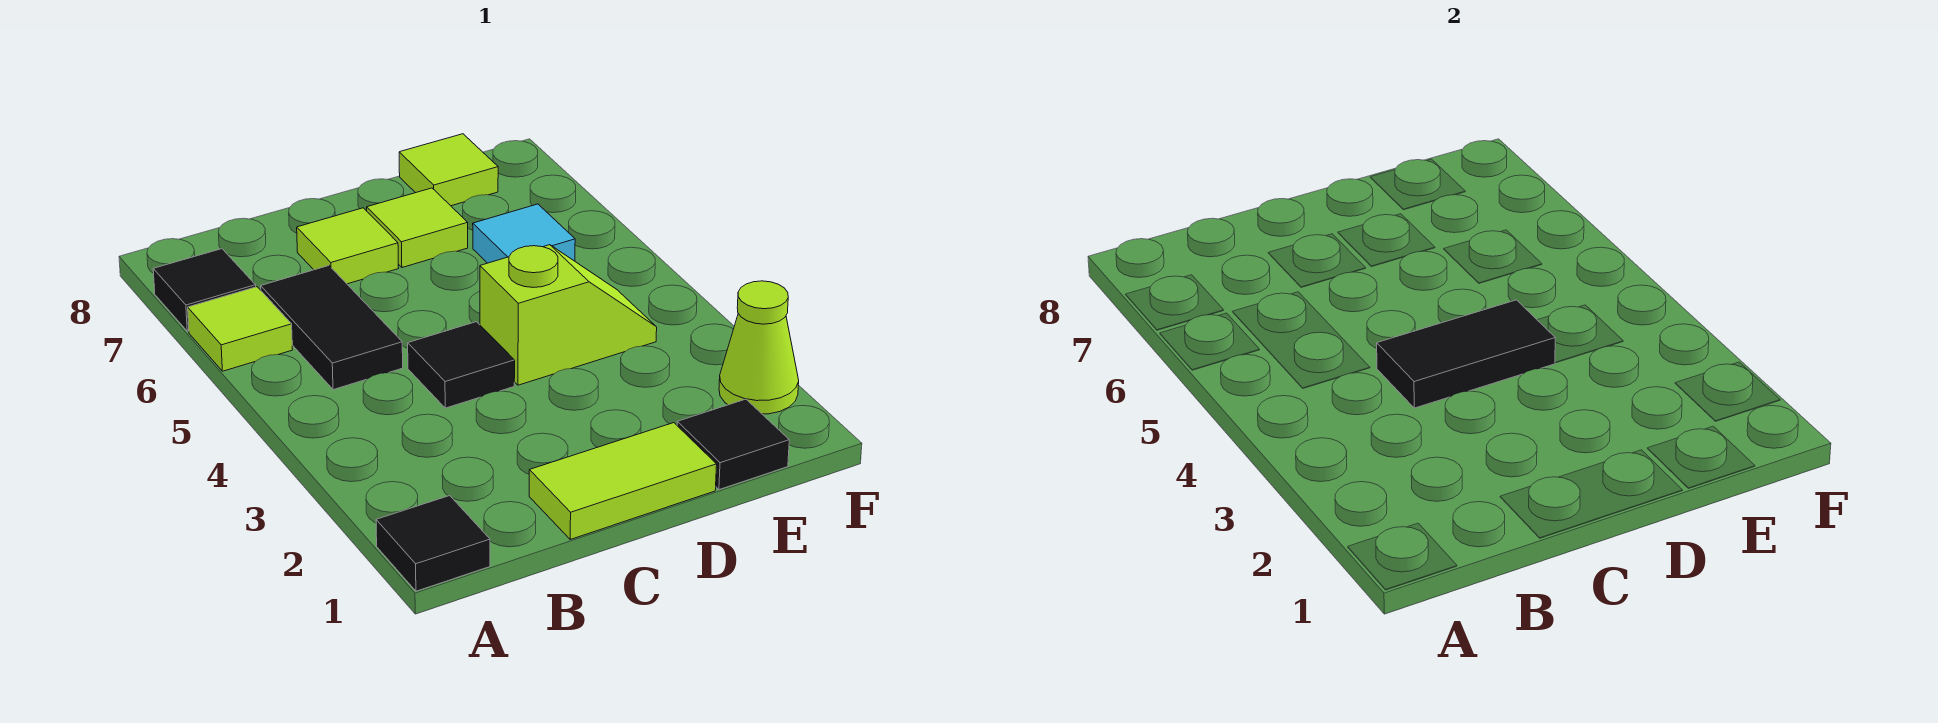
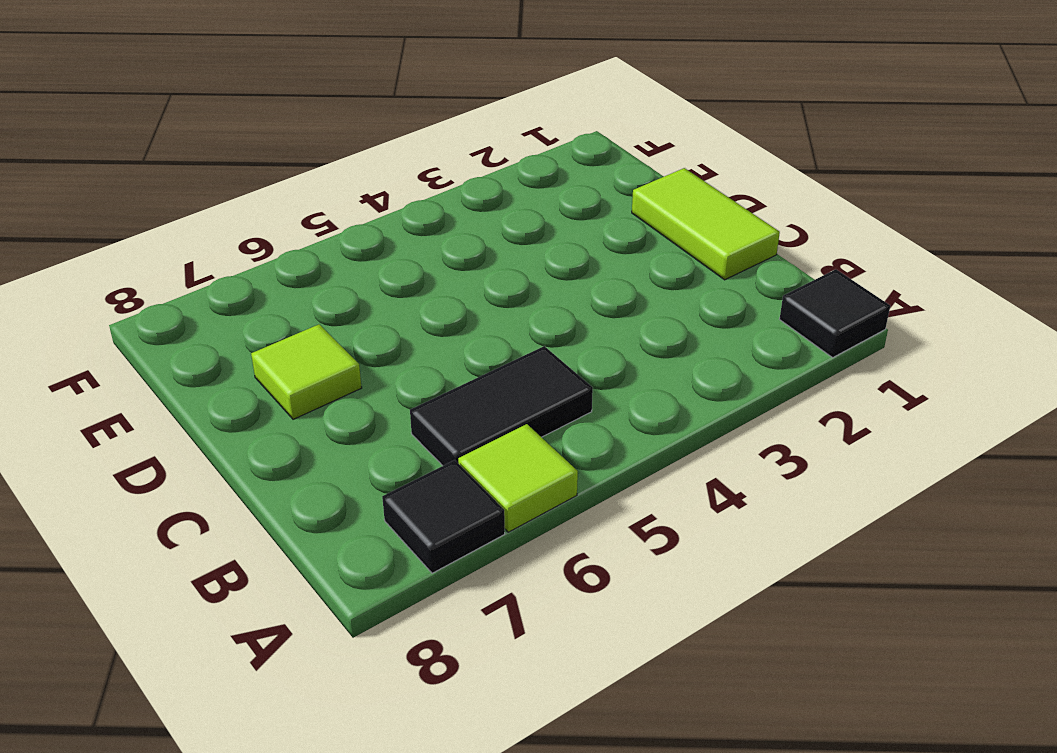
none -> black tile C4 level 1
none -> lime tile C7 level 1
none -> lime slope D4:E4 level 1 top D

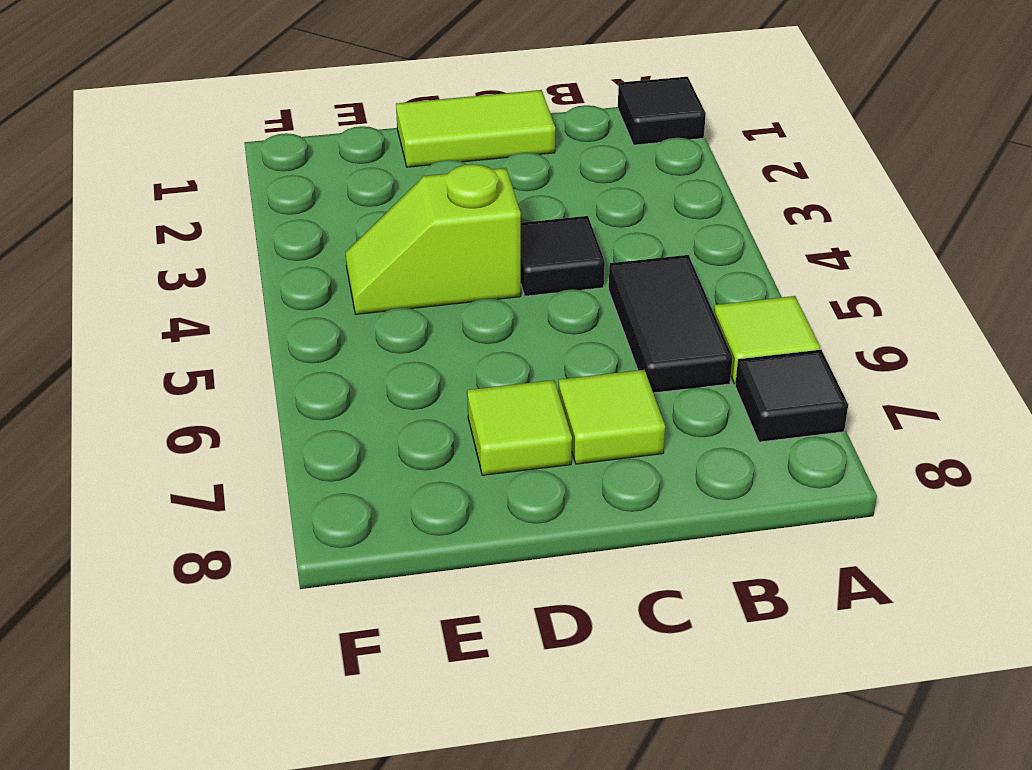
none -> black tile E1 level 1
none -> cyan tile E6 level 1
none -> lime tile E8 level 1

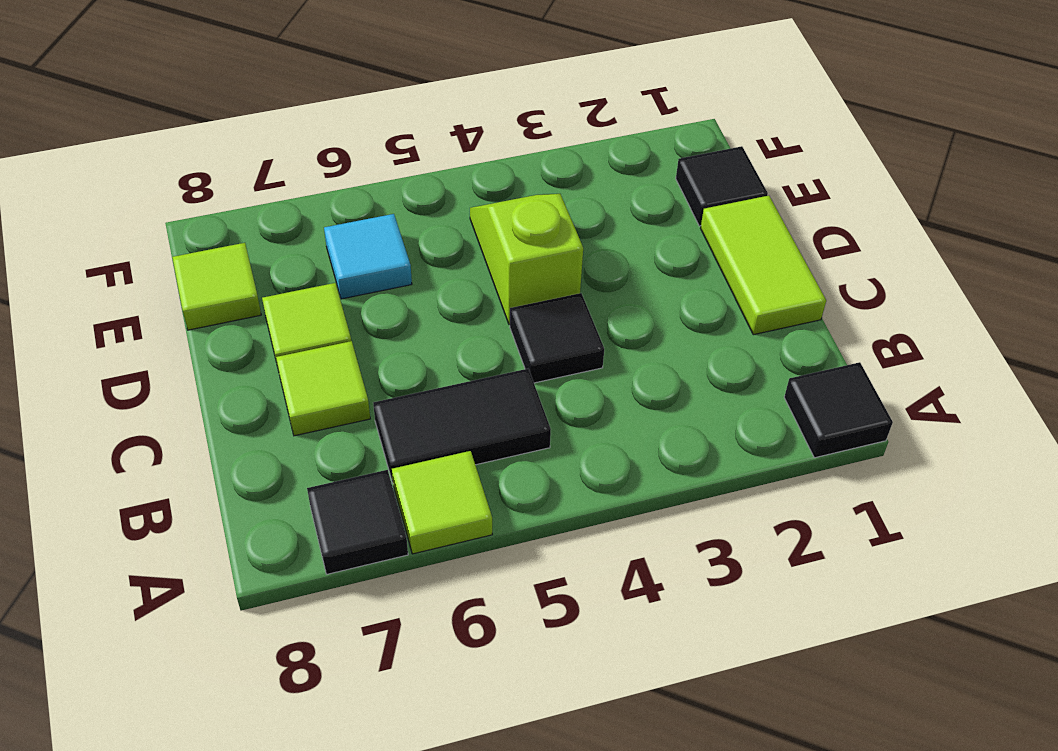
none -> lime cone F2 level 1
none -> black tile C4:D4 level 2

